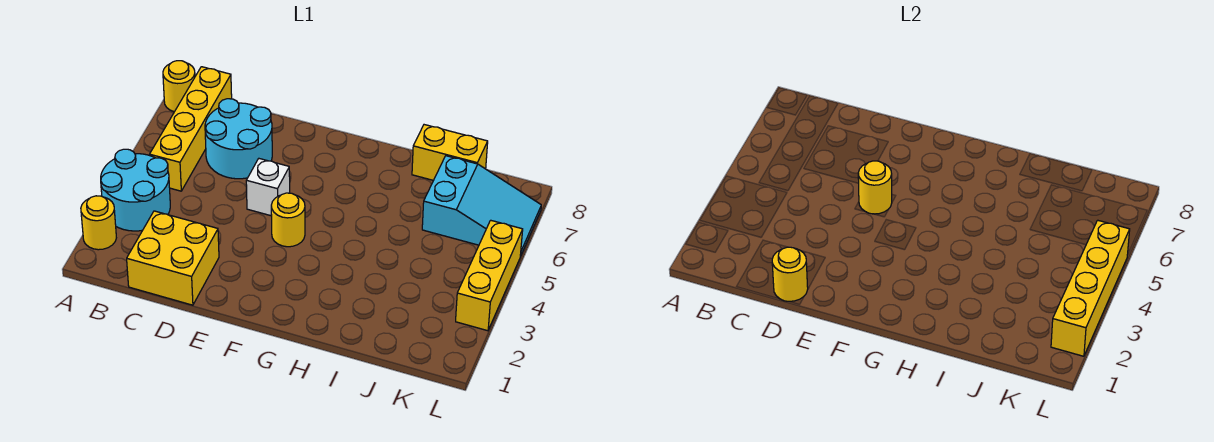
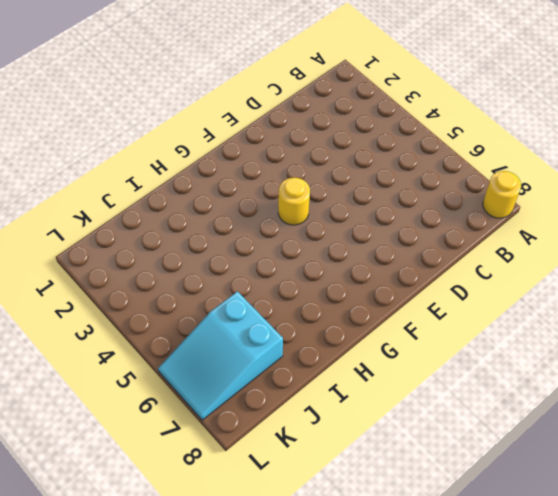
none -> yellow round brick A2 level 1
none -> cyan round brick A3:B4 level 1
none -> yellow brick B5:B8 level 1

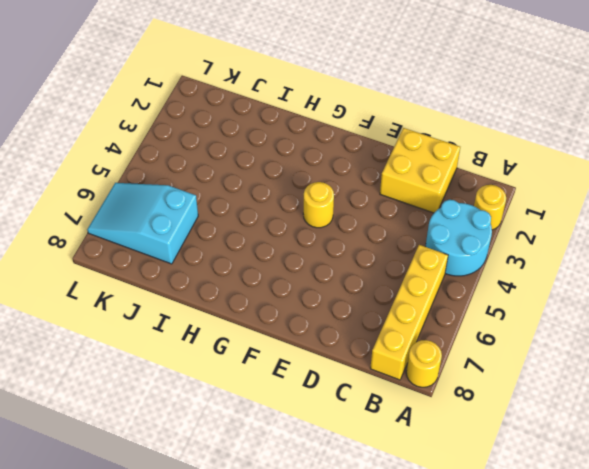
none -> cyan round brick C6:D7 level 1
none -> white brick E5 level 1
none -> yellow brick I8:J8 level 1

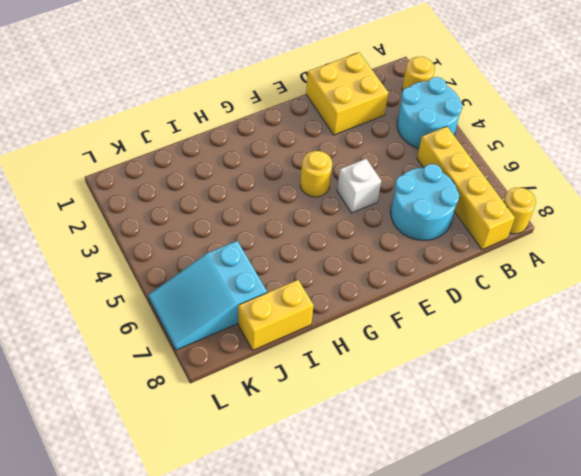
none -> yellow brick L3:L5 level 1
none -> yellow round brick D1 level 2
none -> yellow round brick E5 level 2

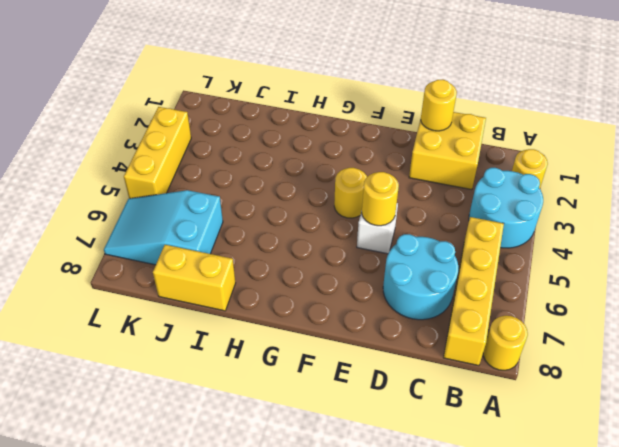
none -> yellow brick L2:L5 level 2

